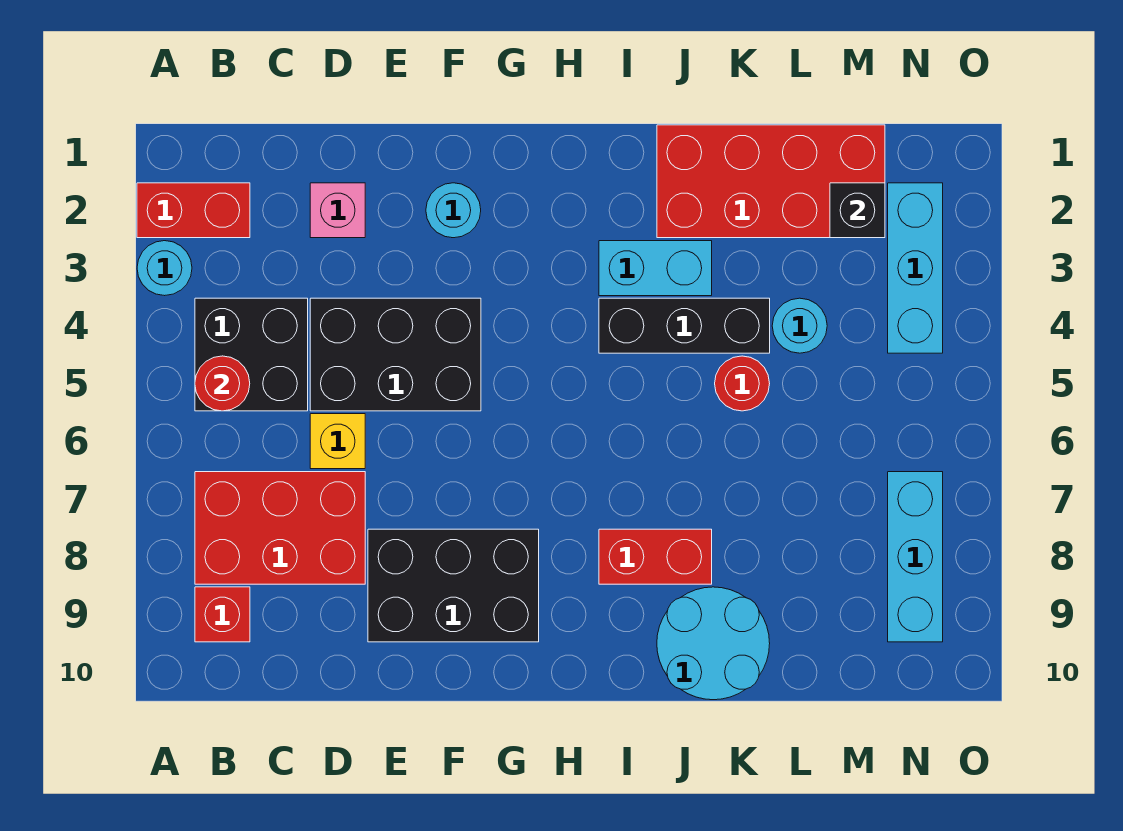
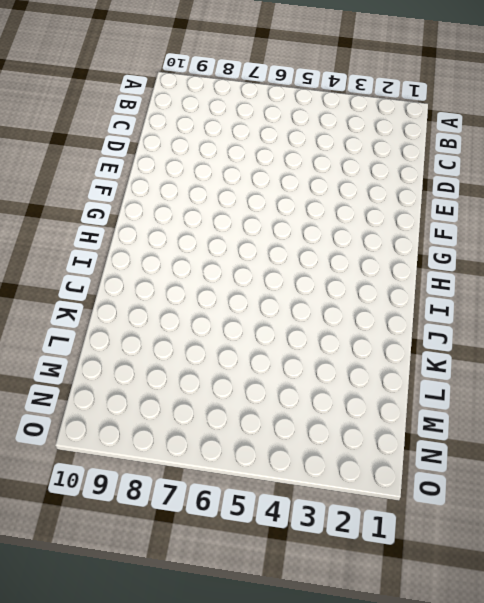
none -> red brick A2:B2 level 1
none -> cyan round brick A3 level 1
none -> black brick B4:C5 level 1

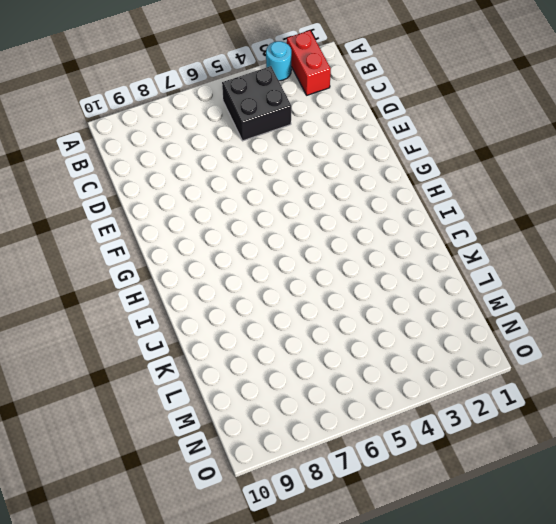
none -> red brick B7:D8 level 1
none -> red brick B9 level 1
none -> pink brick D2 level 1

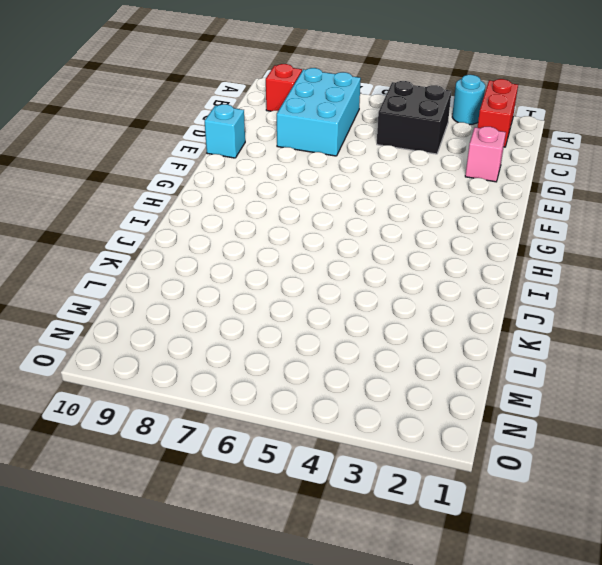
cyan brick B7:D8 level 1 -> red brick B7:D8 level 1
cyan brick E10 level 1 -> none
none -> black brick D4:F5 level 1
none -> yellow brick D6 level 1
none -> black brick E8:G9 level 1

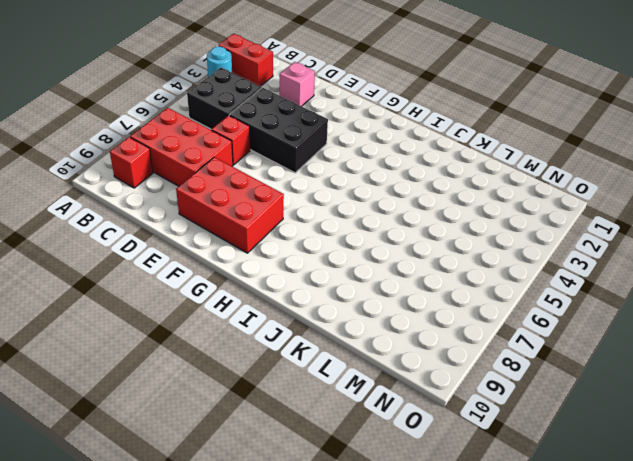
red brick D6 level 1 -> yellow brick D6 level 1
red brick E8:G9 level 1 -> black brick E8:G9 level 1
none -> cyan round brick F2 level 1
none -> cyan brick I3:J3 level 1
none -> black brick I4:K4 level 1

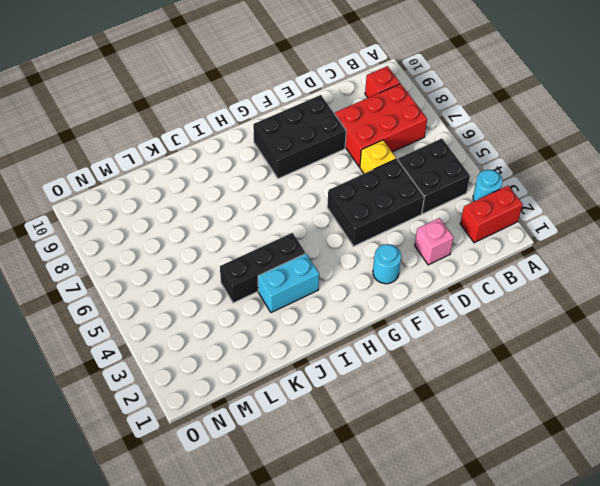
none -> red brick I8:J8 level 1
none -> red brick J1:M2 level 1
none -> cyan round brick J9:K10 level 1

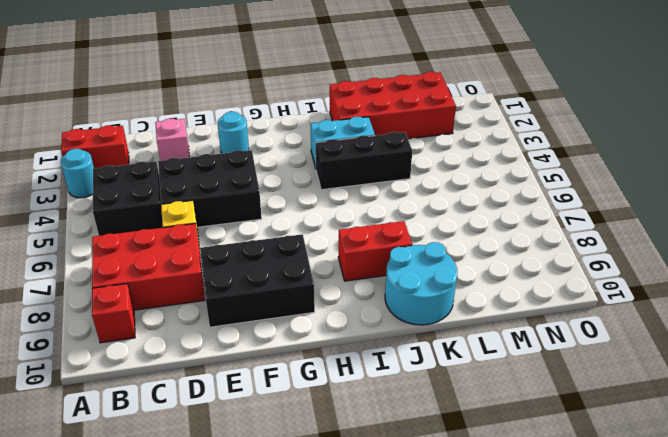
none -> red round brick K5 level 1
none -> cyan round brick L4 level 1
none -> cyan brick N2:N4 level 1

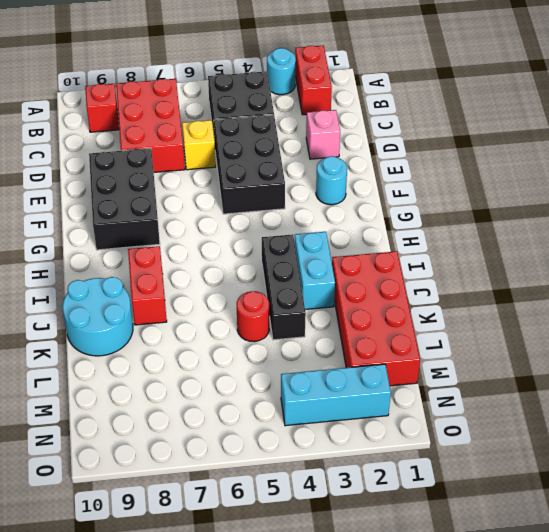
none -> cyan round brick L4 level 1
none -> cyan brick N7:N9 level 1
none -> red round brick B5 level 2

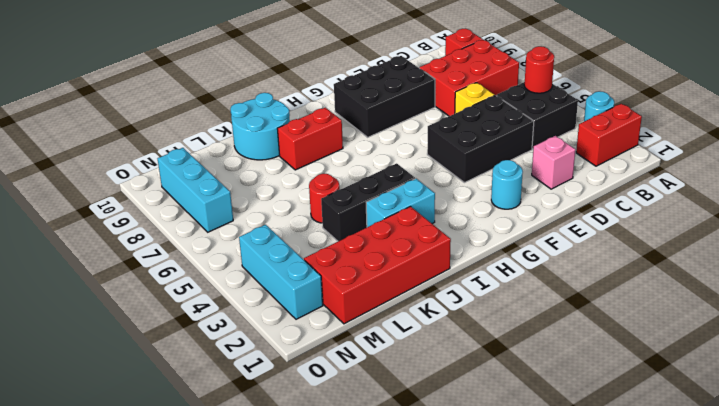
none -> cyan round brick L4 level 1
none -> black brick M2 level 2

